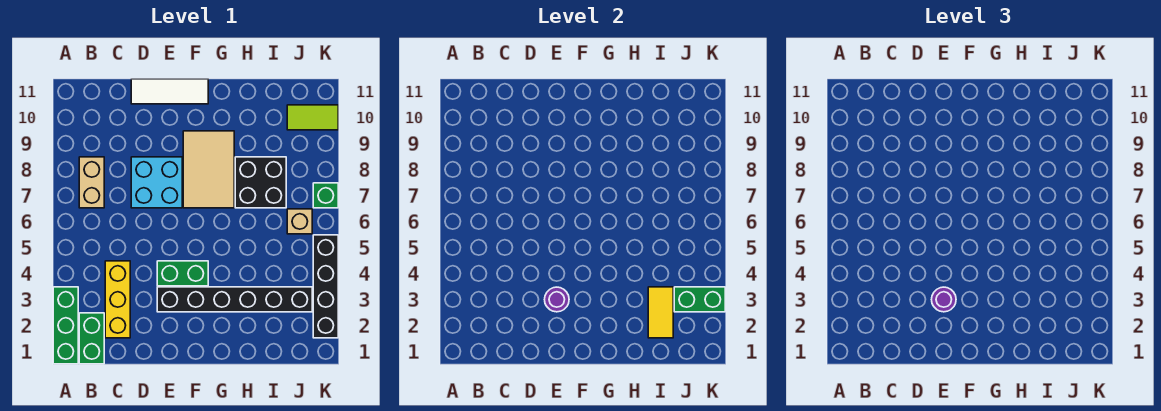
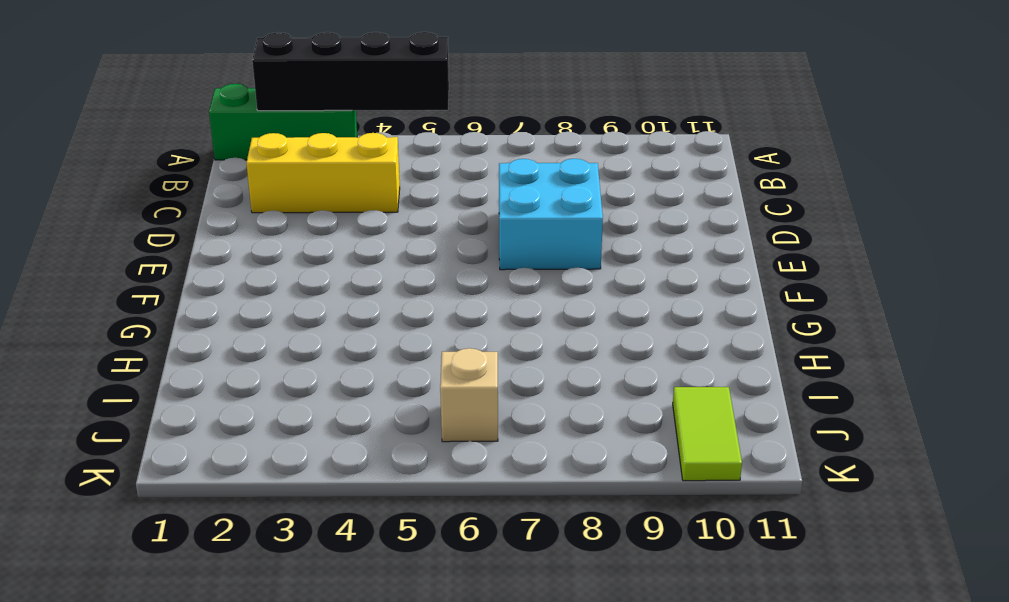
black brick A2:A5 level 2 -> black brick K2:K5 level 1
none -> green brick B1:B2 level 1
none -> tan brick B7:B8 level 1
none -> white tile D11:F11 level 1

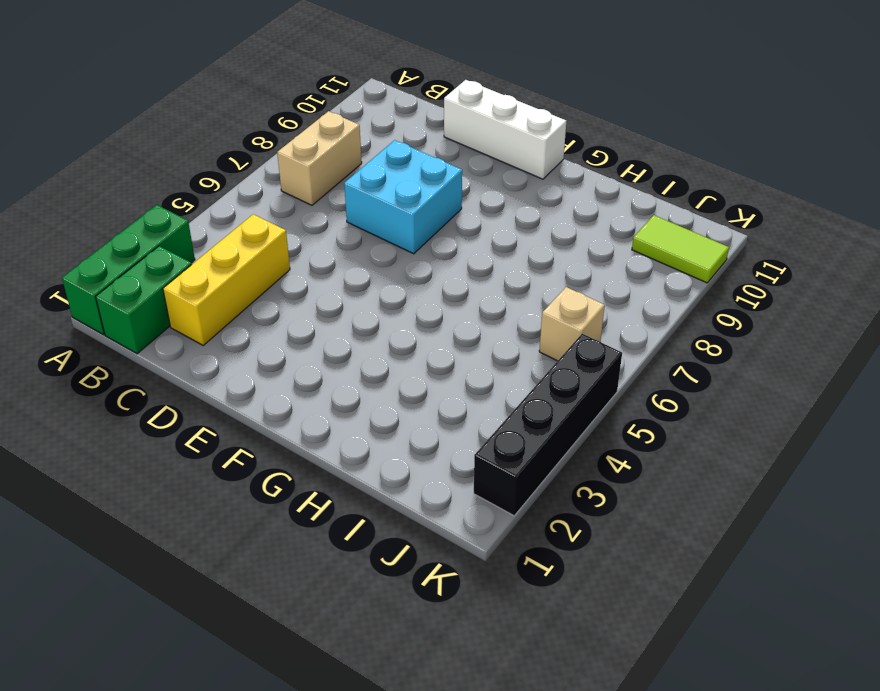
white brick D11:F11 level 1 -> white tile D11:F11 level 1
none -> black brick E3:J3 level 1
none -> green brick E4:F4 level 1
none -> tan tile F7:G9 level 1

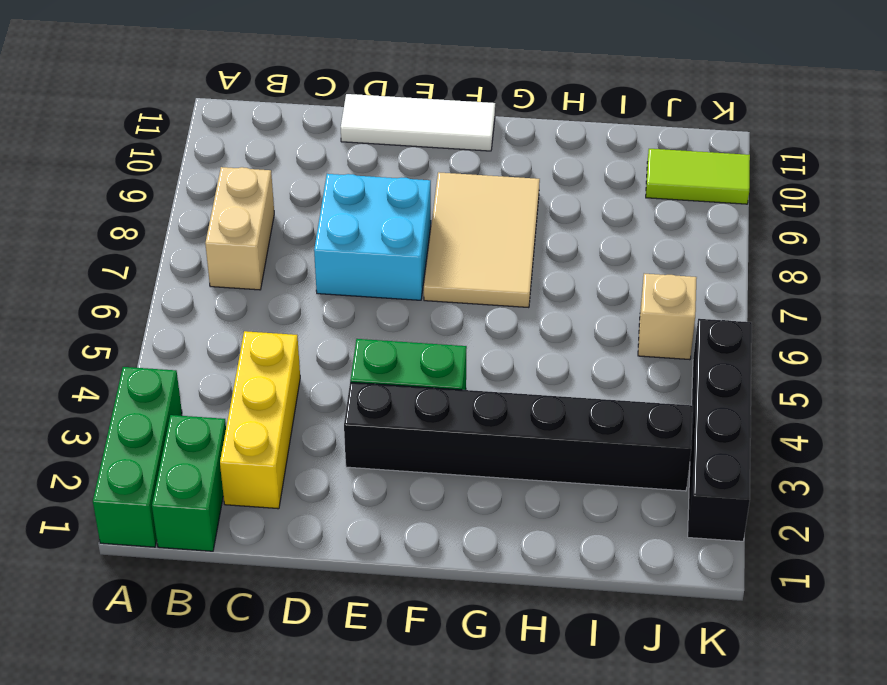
none -> black brick H7:I8 level 1
none -> green brick K7 level 1
none -> purple round brick E3 level 2

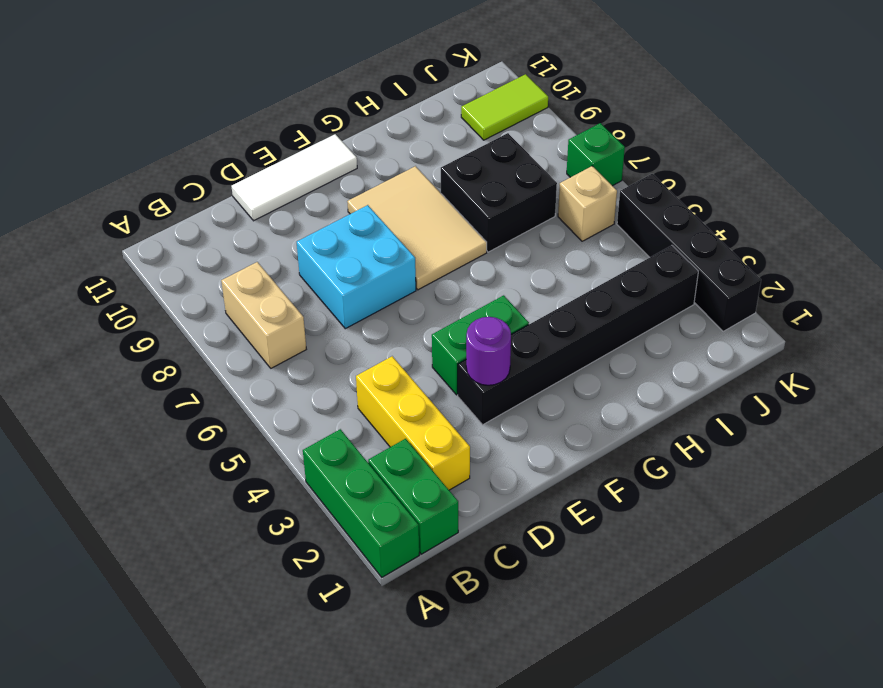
none -> yellow tile I2:I3 level 2
none -> green brick J3:K3 level 2
none -> purple round brick E3 level 3

